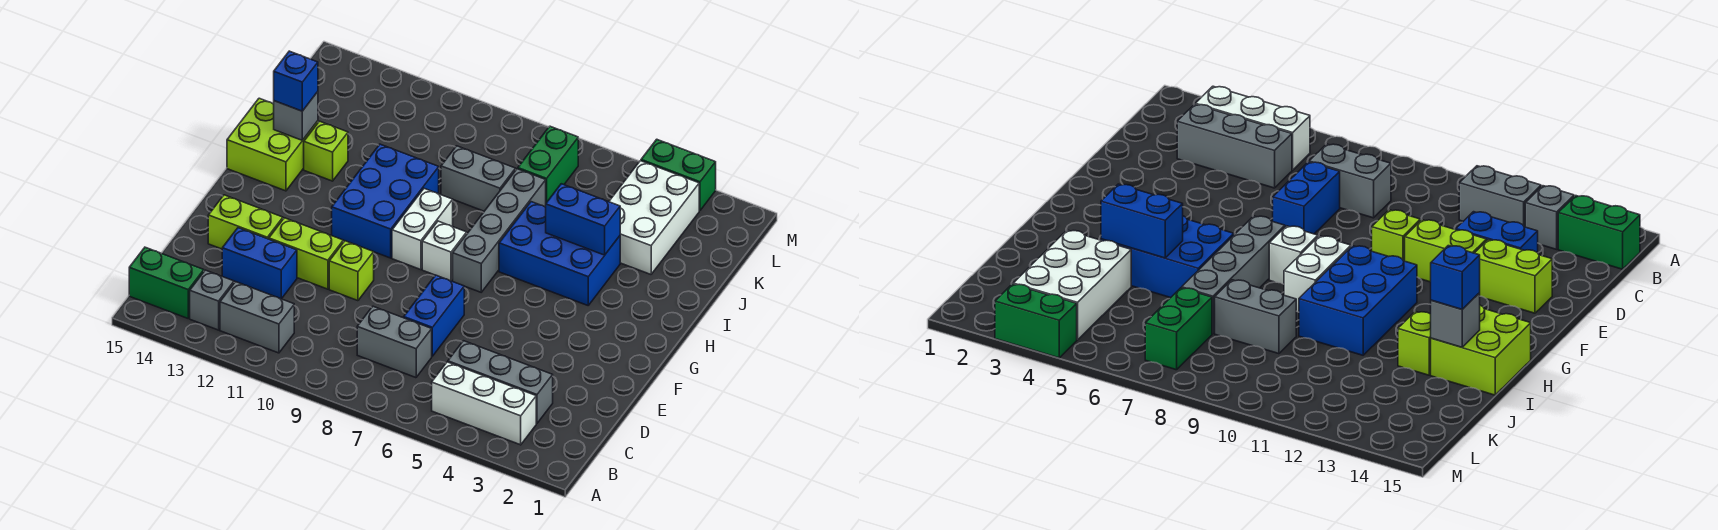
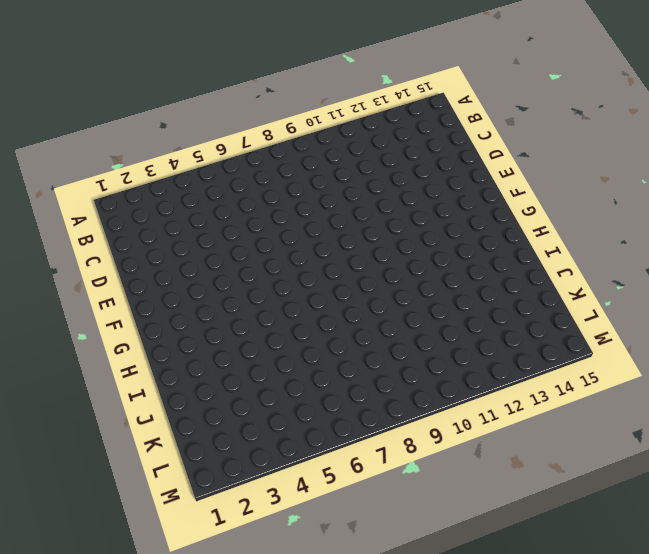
none -> white brick B3:B5 level 1
none -> grey brick B11:B12 level 1
none -> grey brick B13 level 1

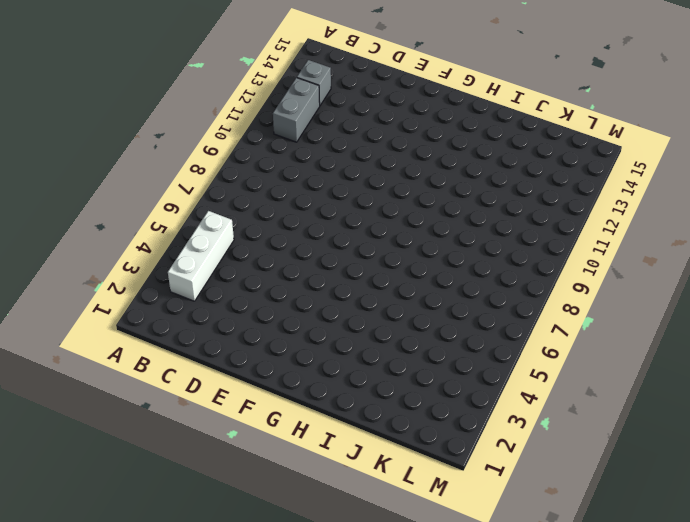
none -> green brick B14:B15 level 1
none -> grey brick C3:C5 level 1
none -> grey brick C7:C8 level 1

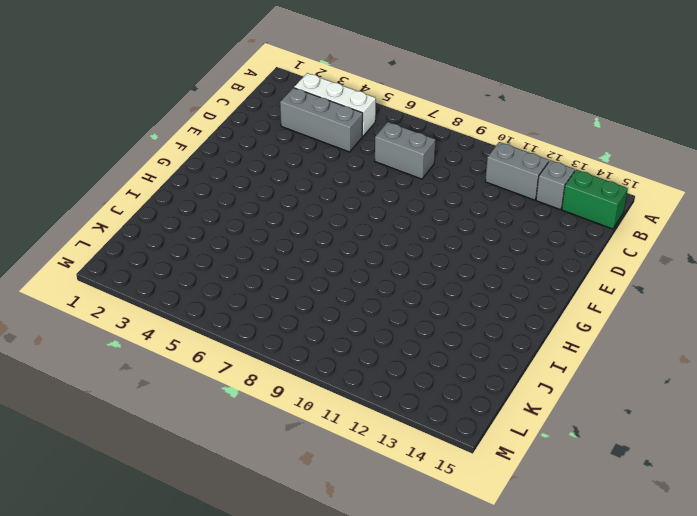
none -> blue brick D7:E7 level 1
none -> blue brick D12:D13 level 1
none -> lime brick E10 level 1

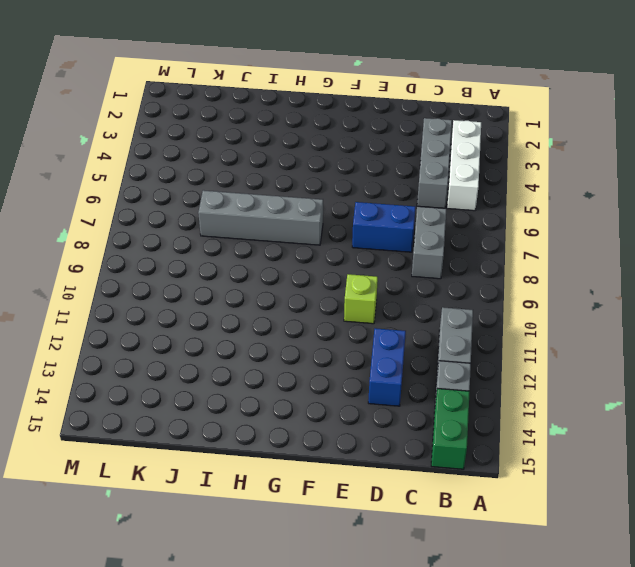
none -> lime brick E11:E12 level 1
none -> lime brick E13:E14 level 1
none -> white brick G8 level 1

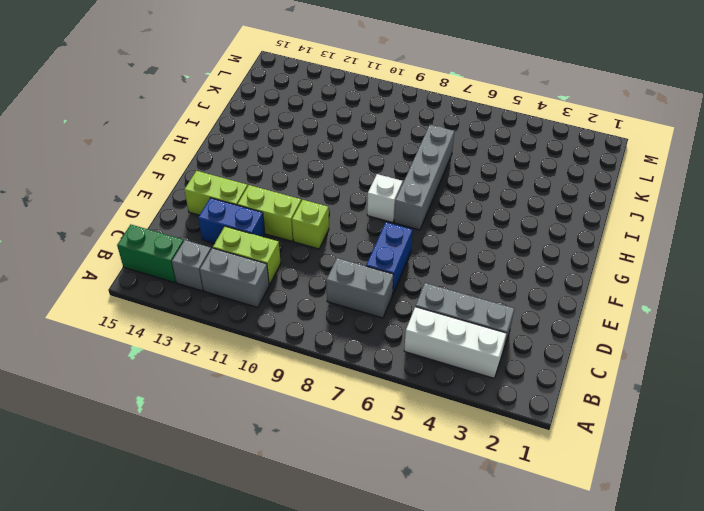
lime brick C11:C12 level 1 -> none
none -> white brick G9:H9 level 1
none -> blue brick G10:I11 level 1
none -> blue brick H4:I6 level 1

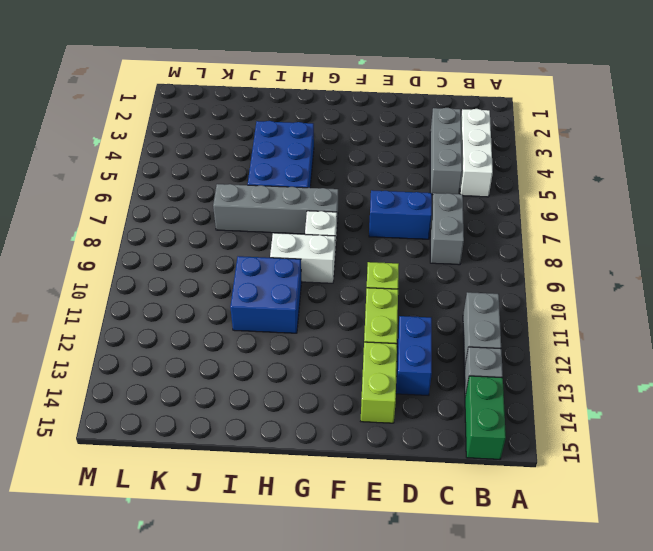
blue brick H10:I11 level 1 -> blue brick G10:I11 level 1
none -> lime brick H14:I15 level 1
none -> lime brick I13 level 1
none -> white brick J3:L4 level 1

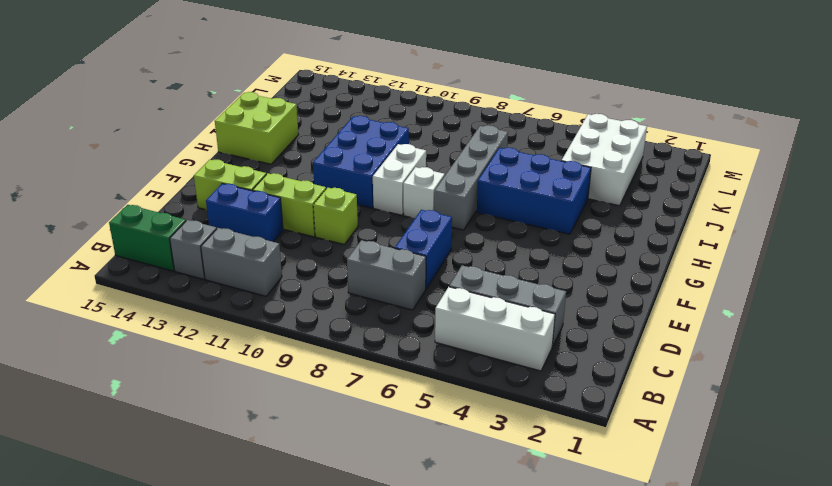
none -> lime brick I13 level 1
none -> grey brick J8:J9 level 1
none -> green brick K7:L7 level 1

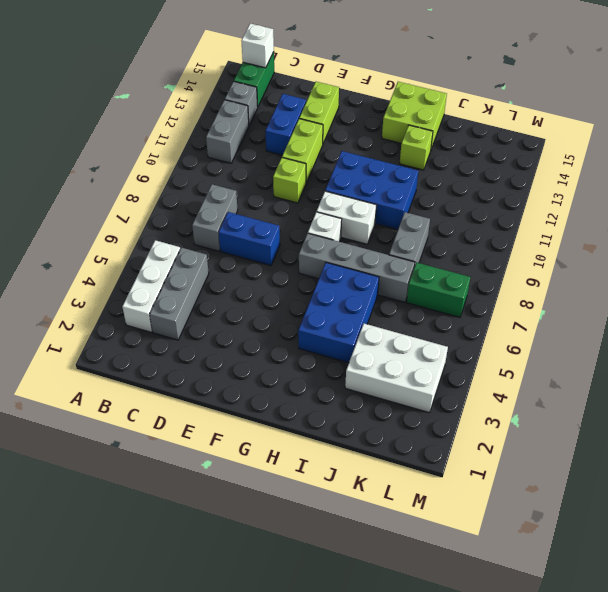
white brick B15 level 2 -> none
none -> green brick M3:M4 level 1
none -> blue brick I4:I5 level 2
none -> grey brick I14 level 2

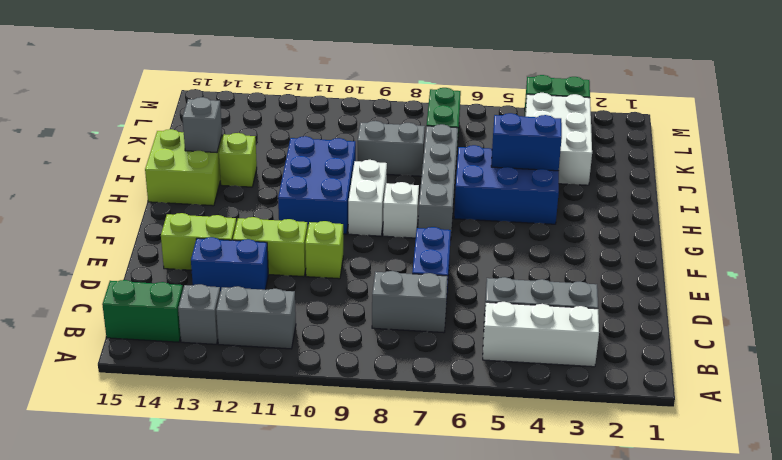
none -> blue brick I14 level 3

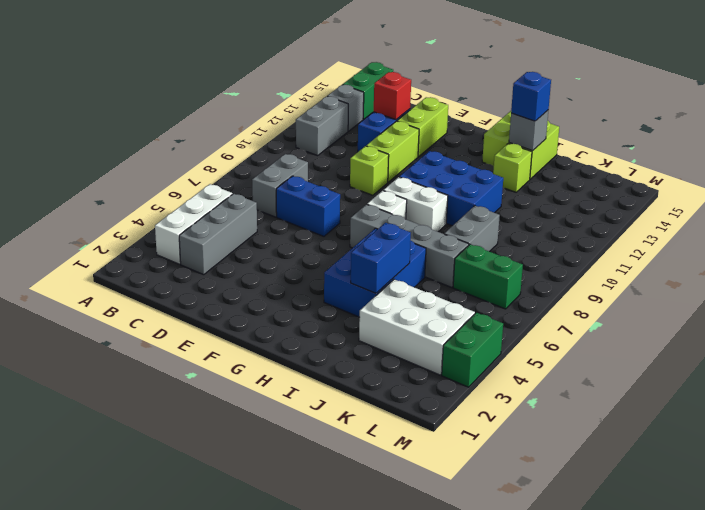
red brick D13 level 2 -> none

